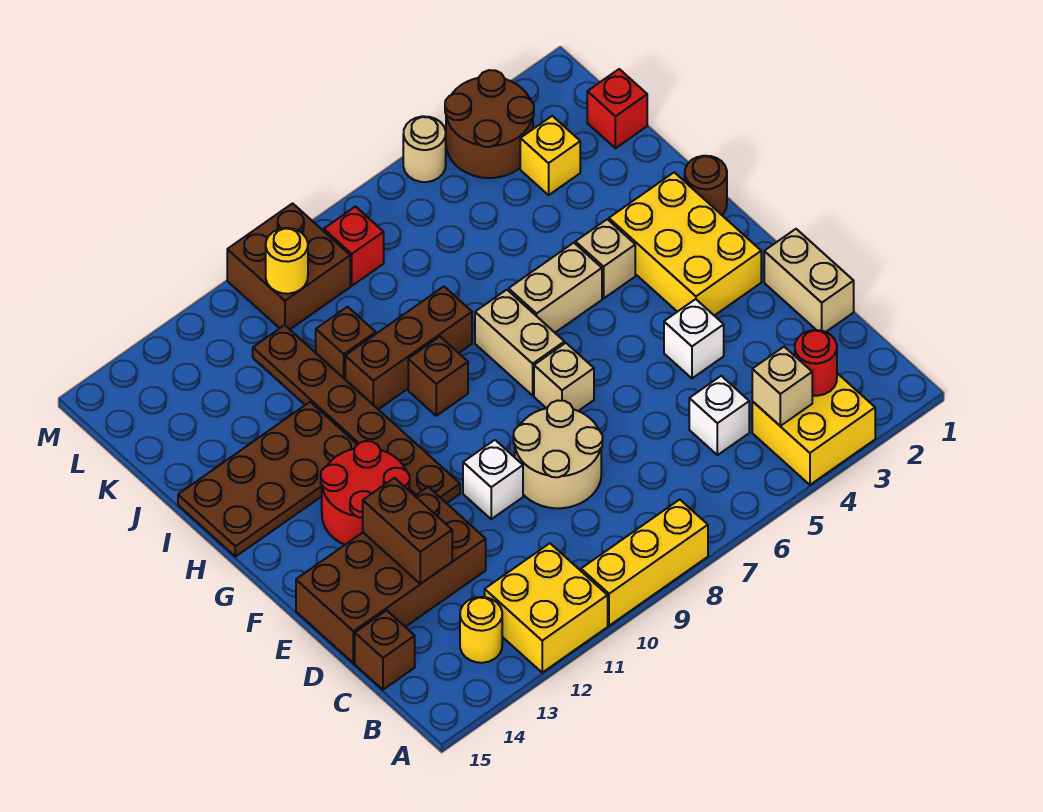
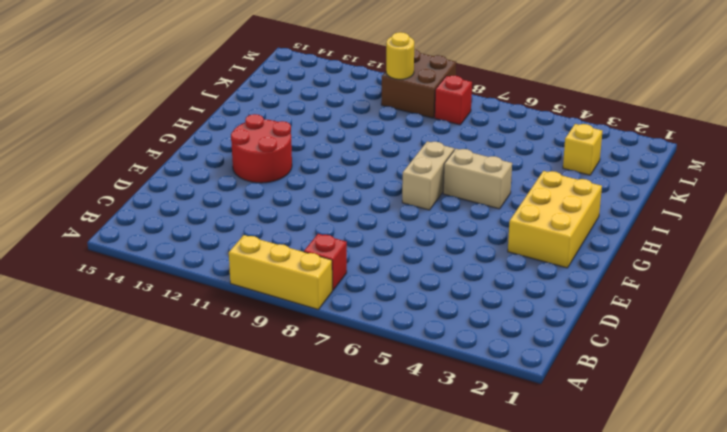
red brick B8 level 1 -> red brick K1 level 1
none -> yellow brick A3:B4 level 1
none -> yellow brick A11:B12 level 1
none -> yellow round brick B13 level 1
none -> white brick C5 level 1

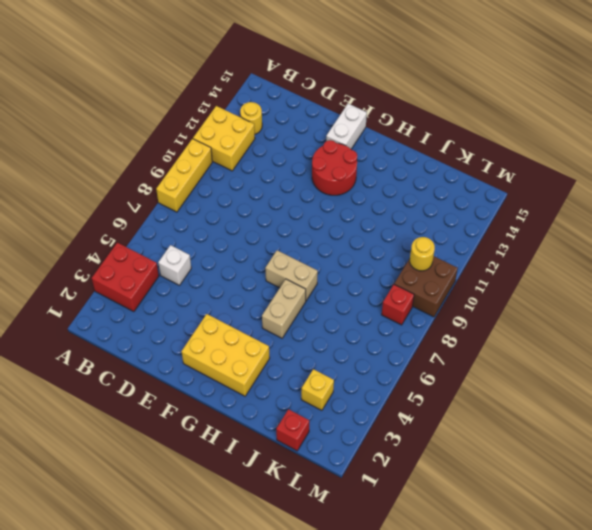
red brick A3:B4 level 1 -> yellow brick A3:B4 level 1
white brick F14:F15 level 1 -> none
none -> brown brick C15 level 1
none -> tan brick D1:E1 level 1
none -> tan round brick D8:E9 level 1
none -> brown brick D12:E15 level 1

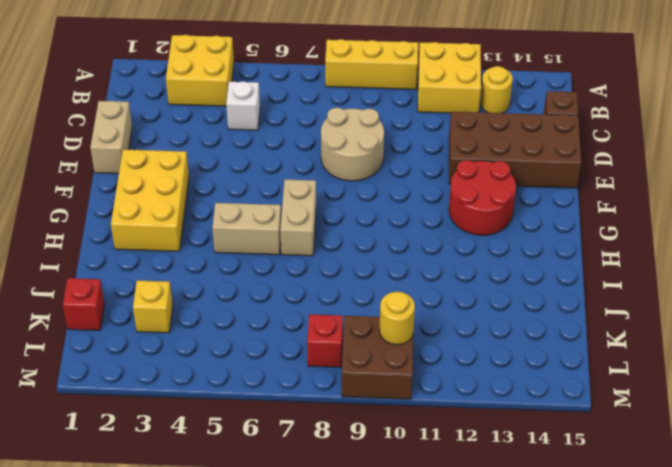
none -> white brick E4 level 1
none -> white brick E10 level 1
none -> tan brick F7 level 1
none -> brown plate F11:K11 level 1

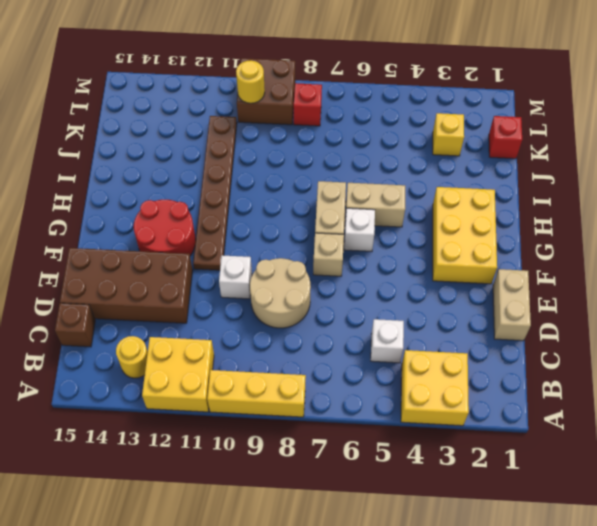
white brick G6 level 1 -> white brick E4 level 1
none -> brown round brick H1 level 1
none -> tan brick H4 level 1
none -> brown brick H9 level 1
none -> brown plate H12:I15 level 1

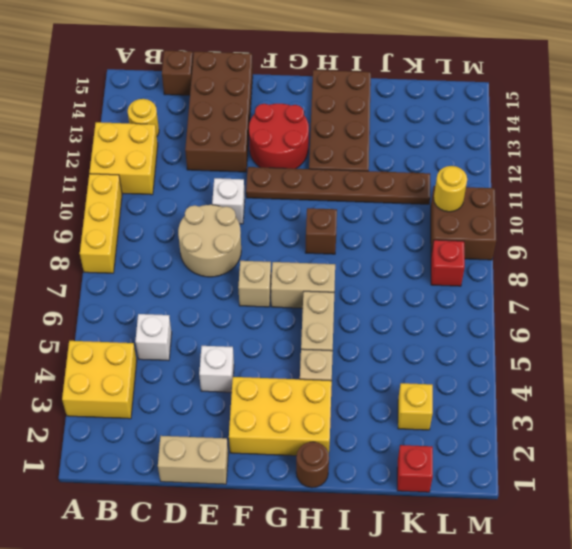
none -> brown brick I8:I10 level 1
none -> brown brick J10 level 1
none -> brown round brick L3:M4 level 1
none -> tan round brick M5 level 1

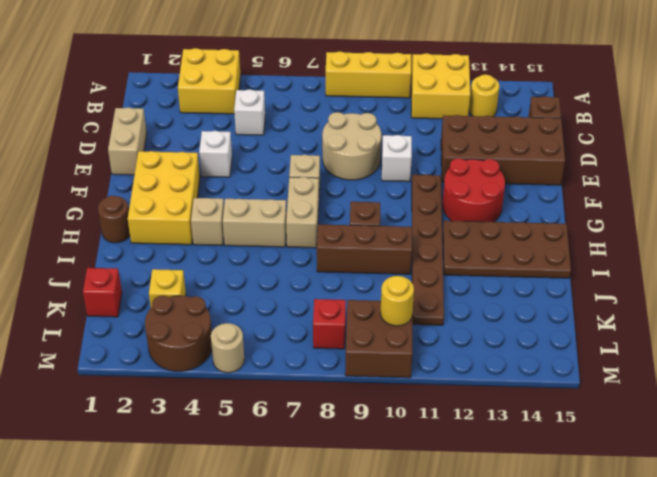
none -> brown brick J10 level 1
none -> red round brick B3 level 2
none -> tan brick B4 level 2
none -> brown brick D13:E13 level 2

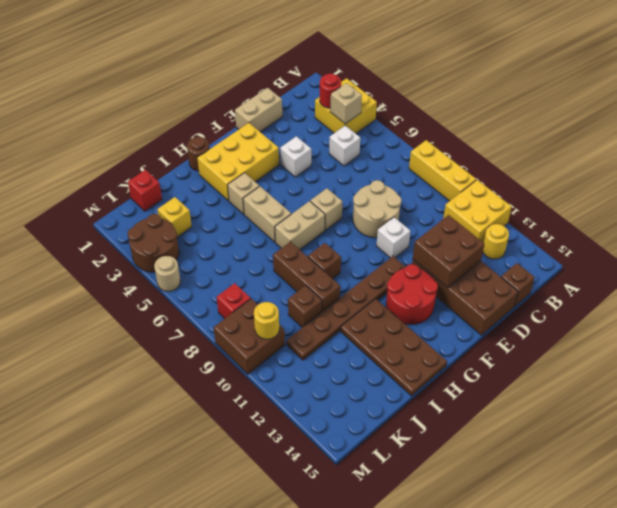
brown brick D12:E13 level 2 -> brown brick D13:E13 level 2

